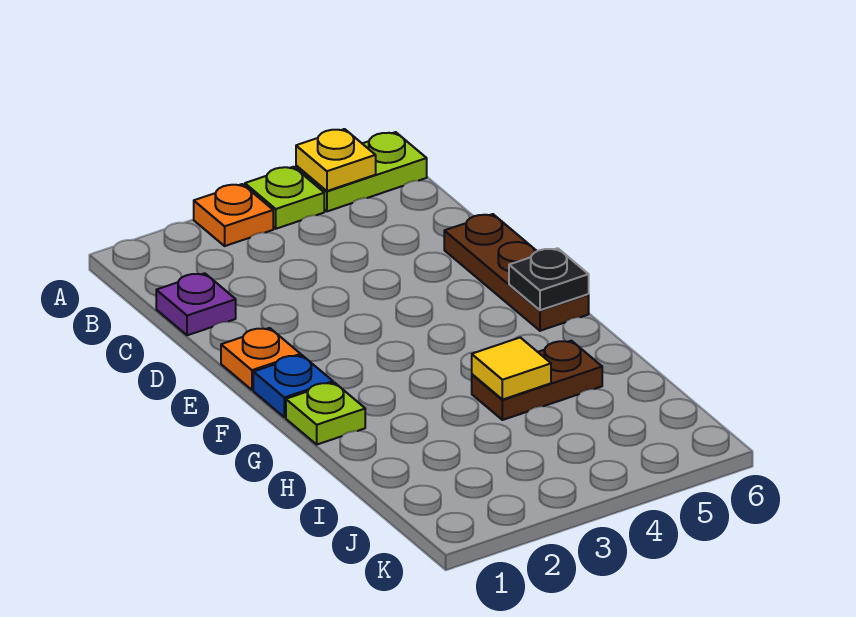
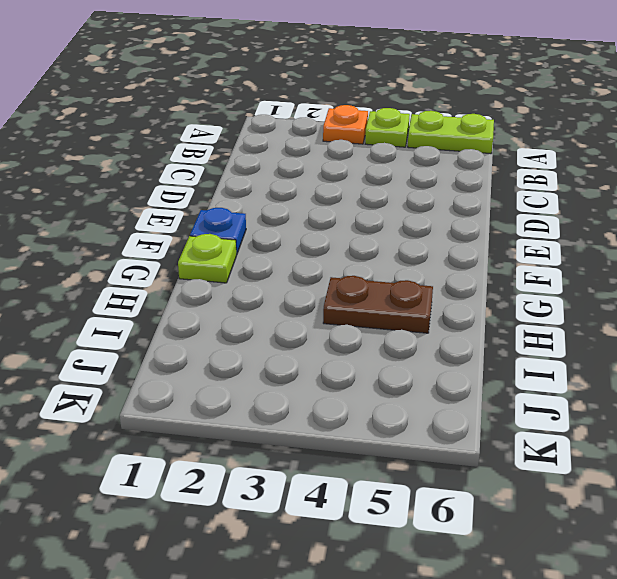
none -> purple plate C1 level 1
none -> brown plate D6:F6 level 1
none -> orange plate E1 level 1

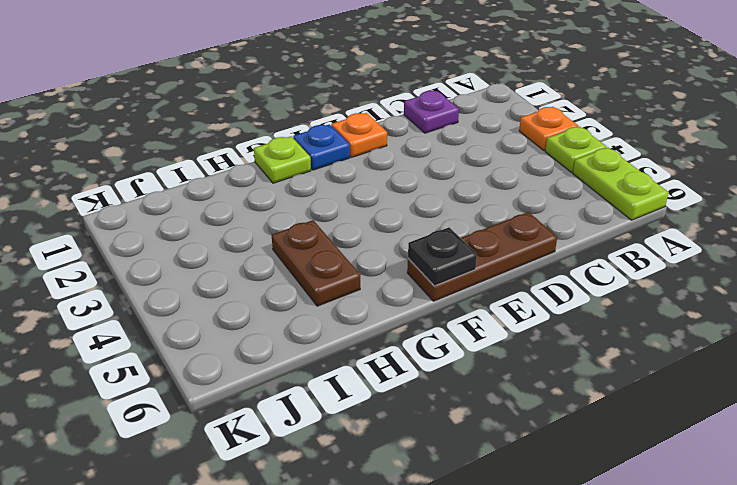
none -> yellow plate A5 level 2
none -> yellow tile H4 level 2

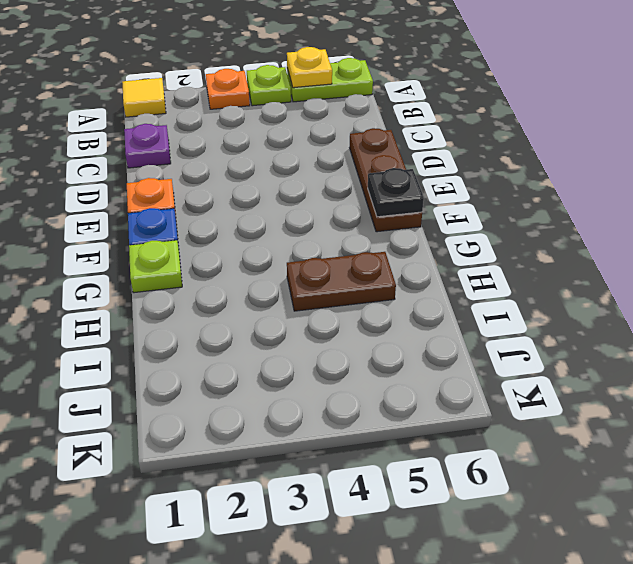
yellow tile A1 level 1 -> yellow tile H4 level 2

